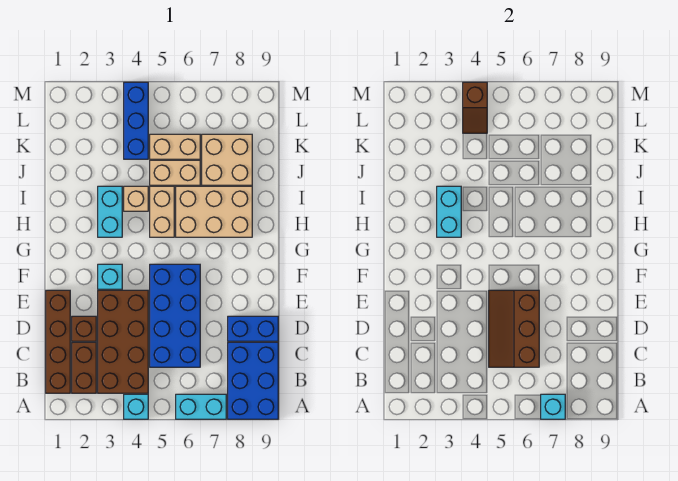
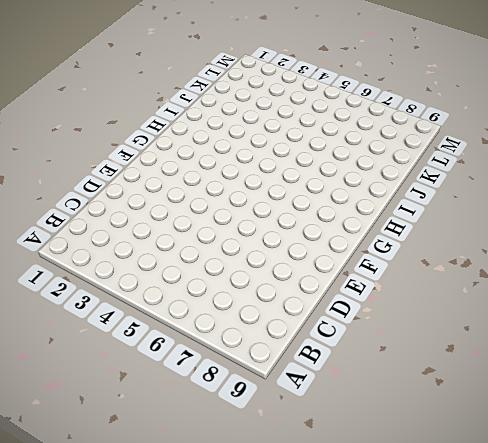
none -> cyan brick A4 level 1
none -> cyan brick A6:A7 level 1
none -> blue brick A8:C9 level 1

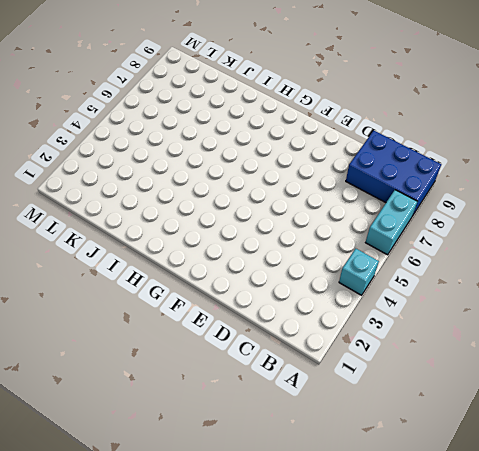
none -> brown brick B1:E1 level 1
none -> brown brick B2:C2 level 1
none -> brown brick B3:E4 level 1

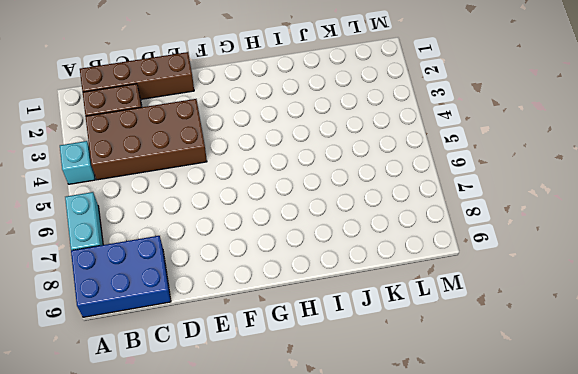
none -> blue brick C5:F6 level 1
none -> brown brick D2 level 1
none -> blue brick D8:D9 level 1

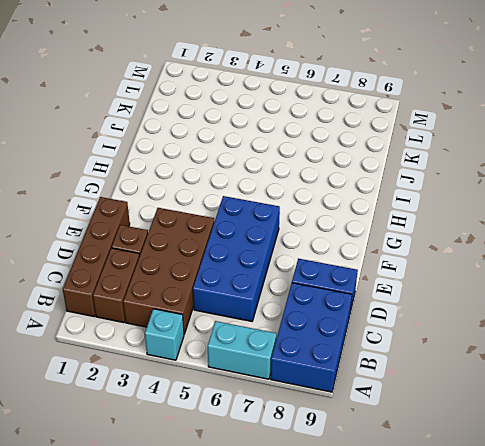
none -> cyan brick F3 level 1
none -> cyan brick H3:I3 level 1
none -> tan brick H5:I5 level 1

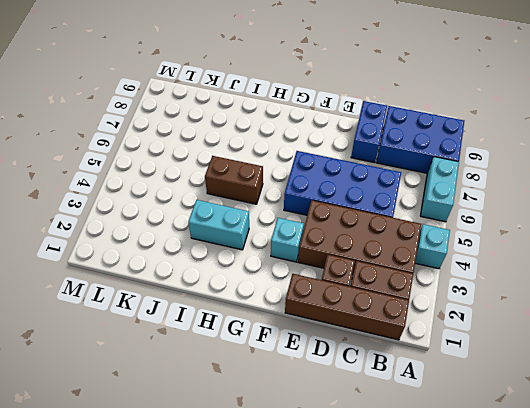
brown brick H5:I5 level 1 -> tan brick H5:I5 level 1
none -> tan brick H6:I8 level 1
none -> tan brick I4 level 1
none -> tan brick J5:J6 level 1

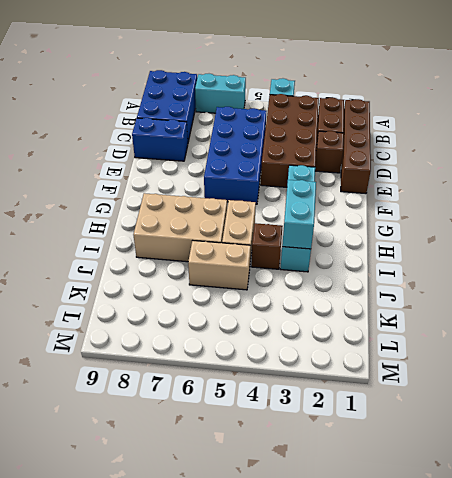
brown brick I4 level 1 -> tan brick I4 level 1
none -> tan brick J7:K8 level 1
none -> blue brick K4:M4 level 1
none -> tan brick K5:K6 level 1

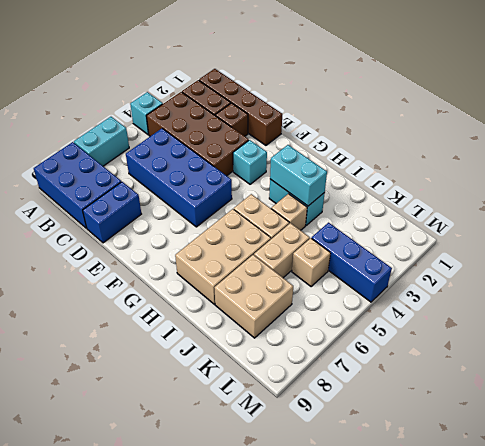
tan brick K5 level 1 -> tan brick K5:K6 level 1
none -> cyan brick A7 level 2
none -> brown slope C5:E6 level 2 top 6
none -> brown slope L4:M4 level 2 top M

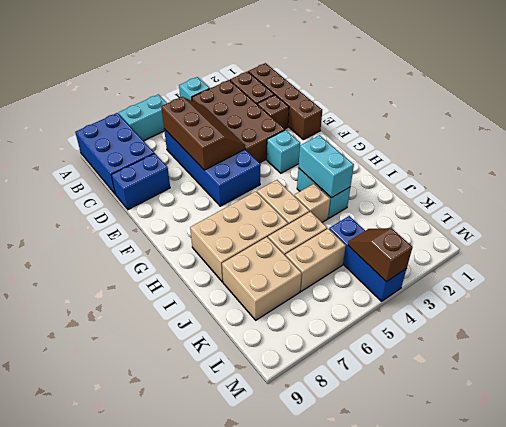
none -> cyan brick A7 level 2

